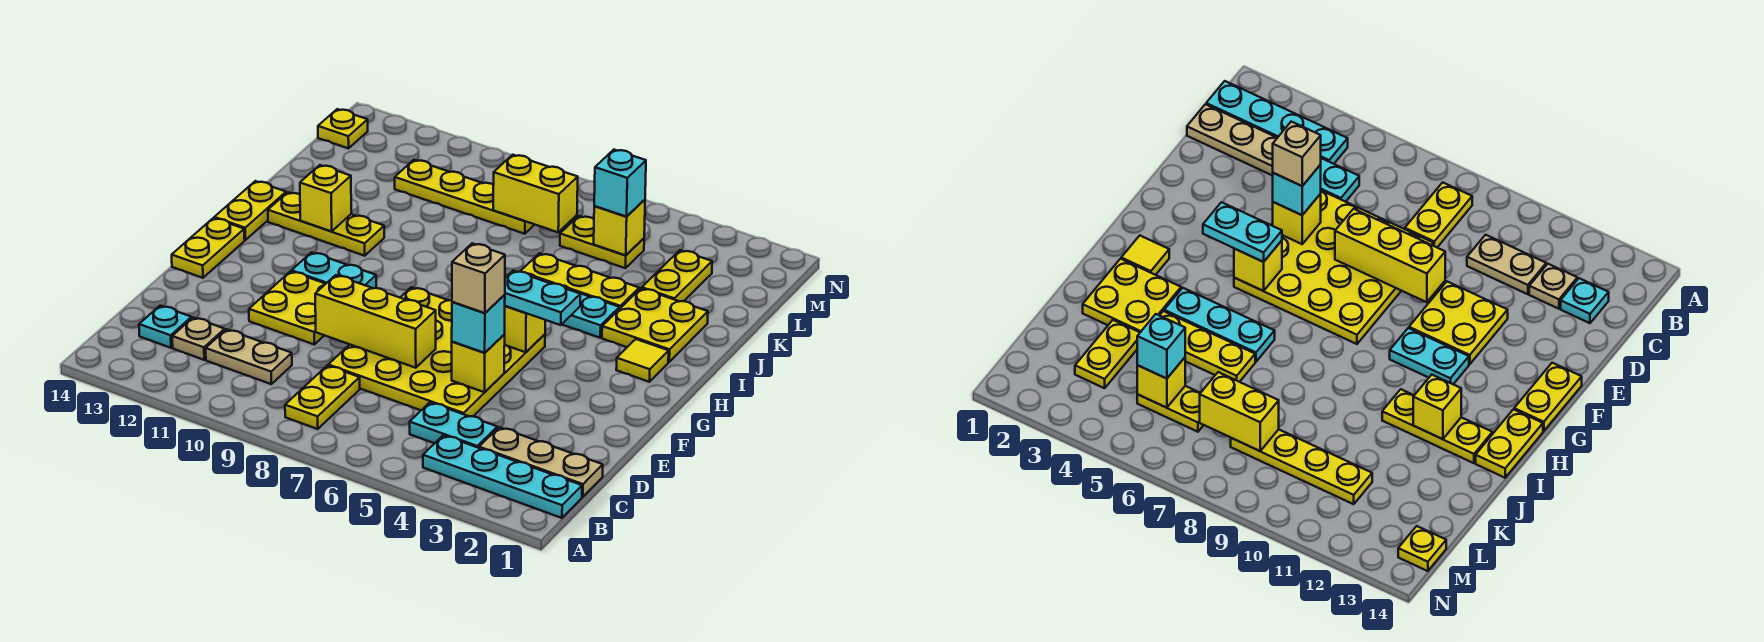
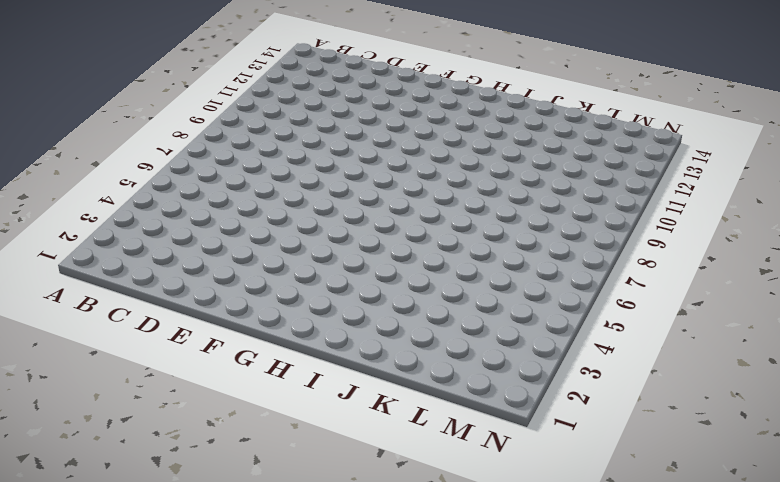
none -> cyan plate B1:B4 level 1
none -> yellow plate B8:C8 level 1
none -> tan plate C1:C3 level 1
none -> cyan plate C4:C5 level 1

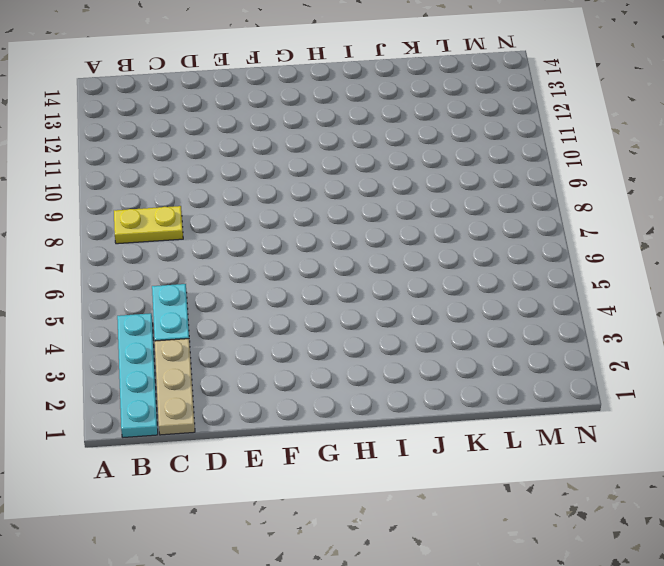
none -> tan plate C10:C11 level 1
none -> tan plate C12 level 1
none -> cyan plate C13 level 1
none -> yellow plate D5:G8 level 1

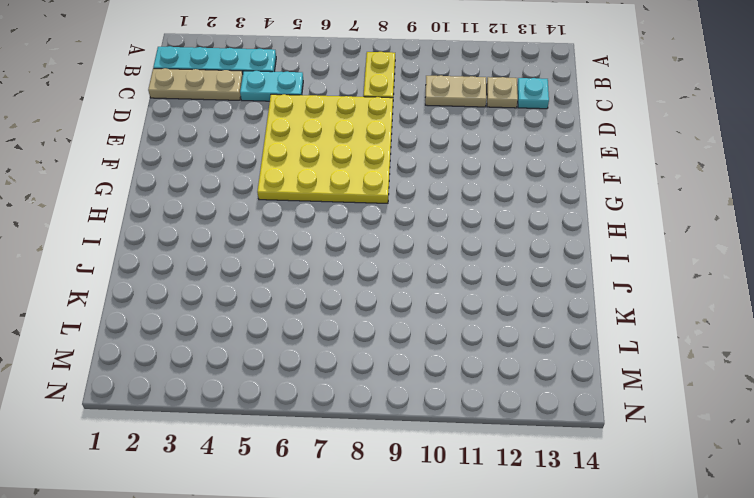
none -> yellow plate E10:F11 level 1
none -> yellow plate F14:G14 level 1
none -> cyan plate G10:G11 level 1
none -> yellow tile H2 level 1

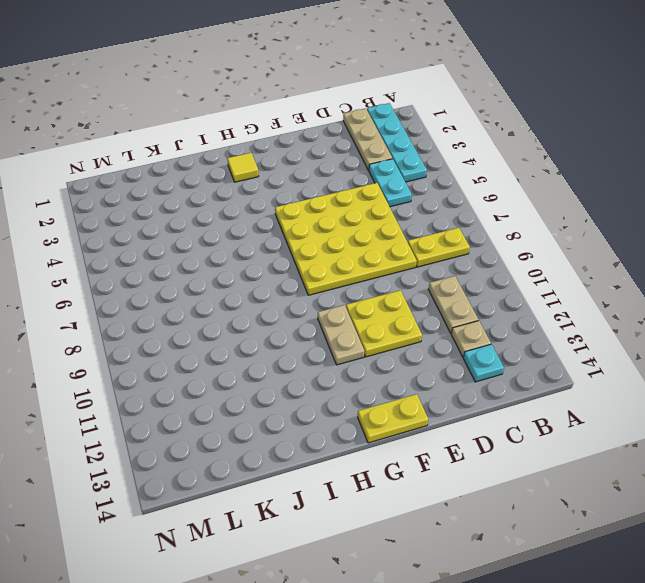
tan plate G10:G11 level 1 -> cyan plate G10:G11 level 1
none -> yellow plate H14:I14 level 1
none -> yellow plate I2:J3 level 1
none -> cyan plate I4:I6 level 1
none -> yellow plate I11:I13 level 1

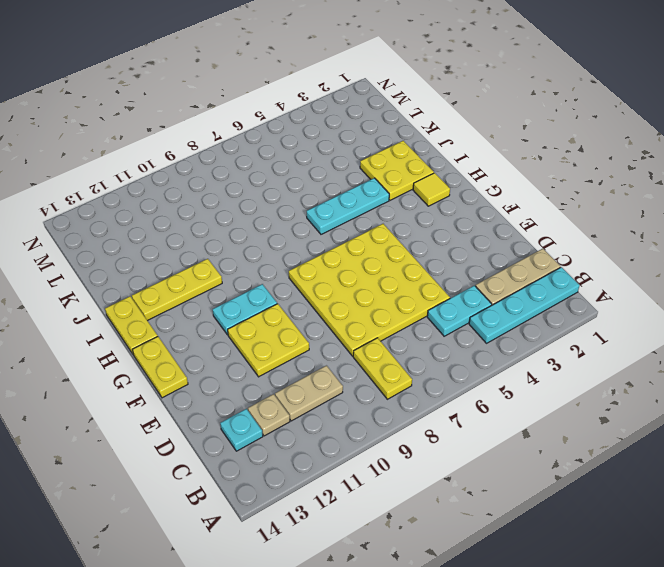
none -> yellow plate J4:J6 level 1
none -> yellow plate K3:L3 level 1
none -> yellow plate L5:L6 level 1
none -> yellow plate L8:L11 level 1

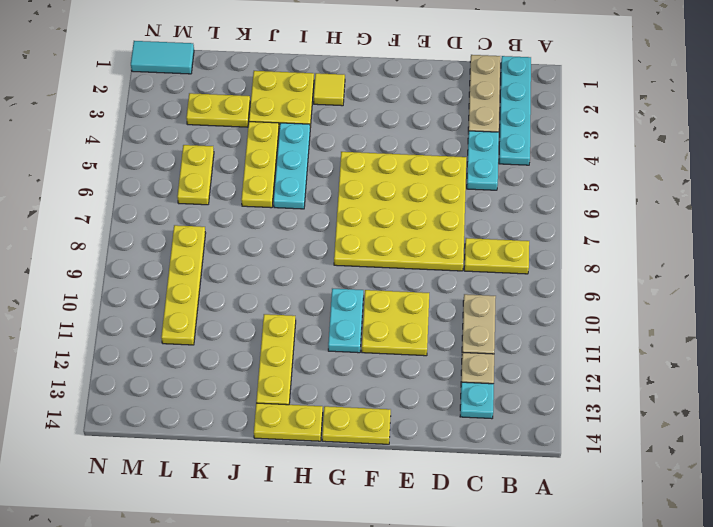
cyan tile M1:N1 level 1 -> none
none -> yellow plate M14 level 1
none -> yellow brick E5 level 2
none -> yellow brick E7:E9 level 2
none -> yellow brick G5 level 2

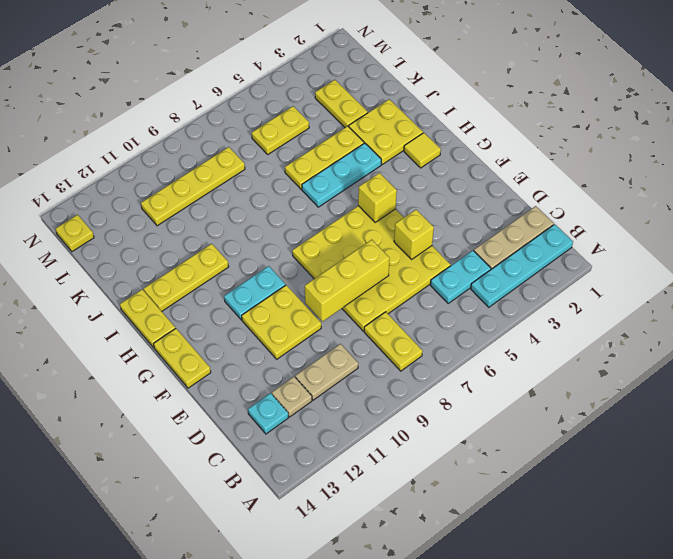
none -> yellow brick I12 level 2
none -> yellow brick L5 level 2
none -> yellow brick L7:L8 level 2
none -> cyan brick E5 level 3

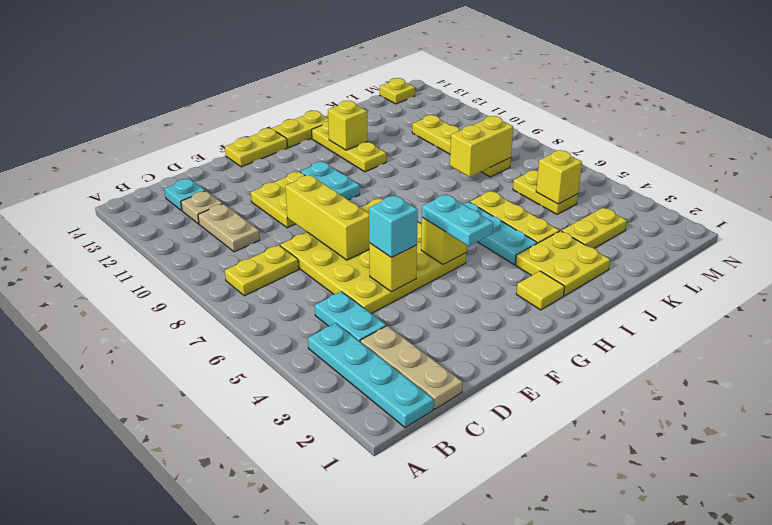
yellow brick K8:L8 level 2 -> yellow brick L7:L8 level 2
none -> cyan brick L5 level 3
none -> tan brick E5 level 4

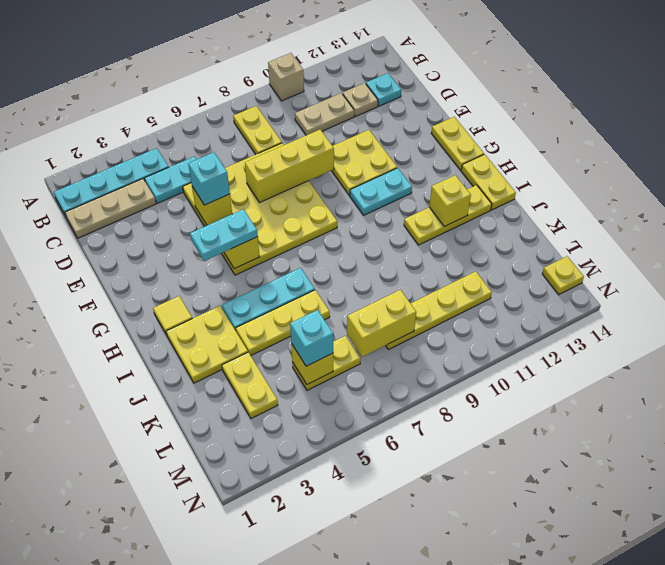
tan brick A10 level 1 -> tan brick E5 level 4

